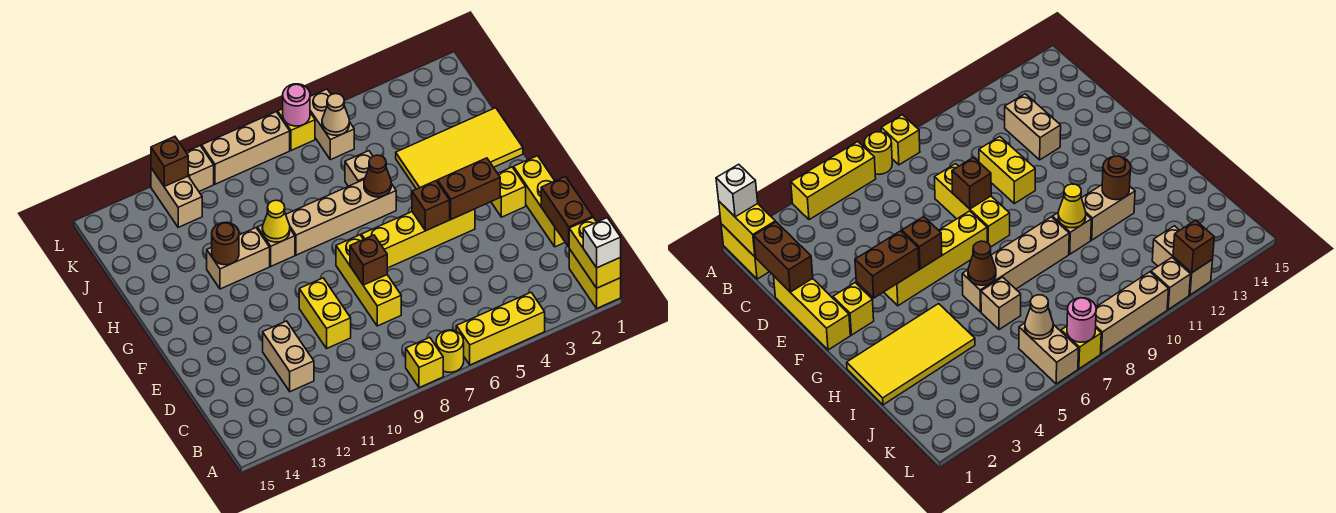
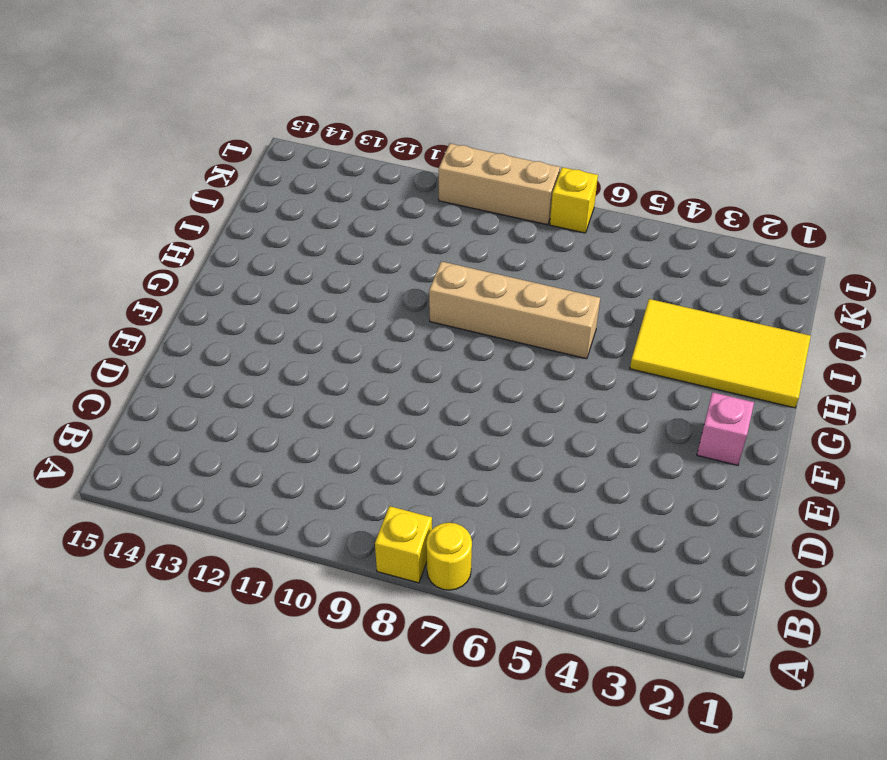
pink brick F2 level 1 -> yellow brick F2 level 1
none -> yellow brick A1:B1 level 1
none -> yellow brick A4:A6 level 1
none -> tan brick C12:D12 level 1
none -> yellow brick D1:F1 level 1

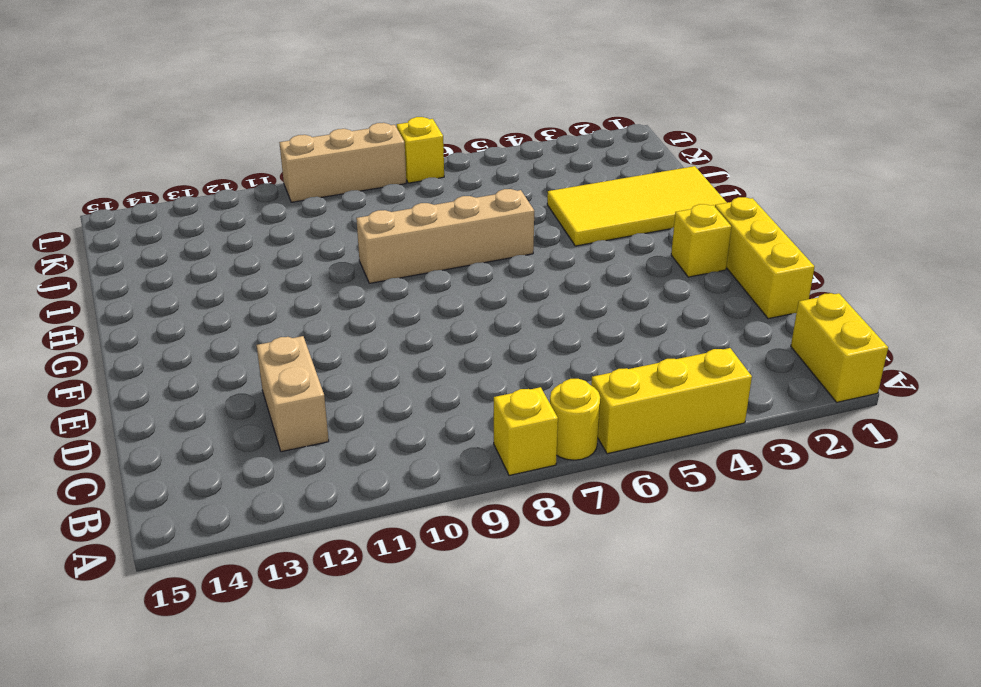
none -> yellow brick D8:F8 level 1
none -> yellow brick D10:E10 level 1
none -> yellow brick F4:F7 level 1
none -> tan brick H10 level 1

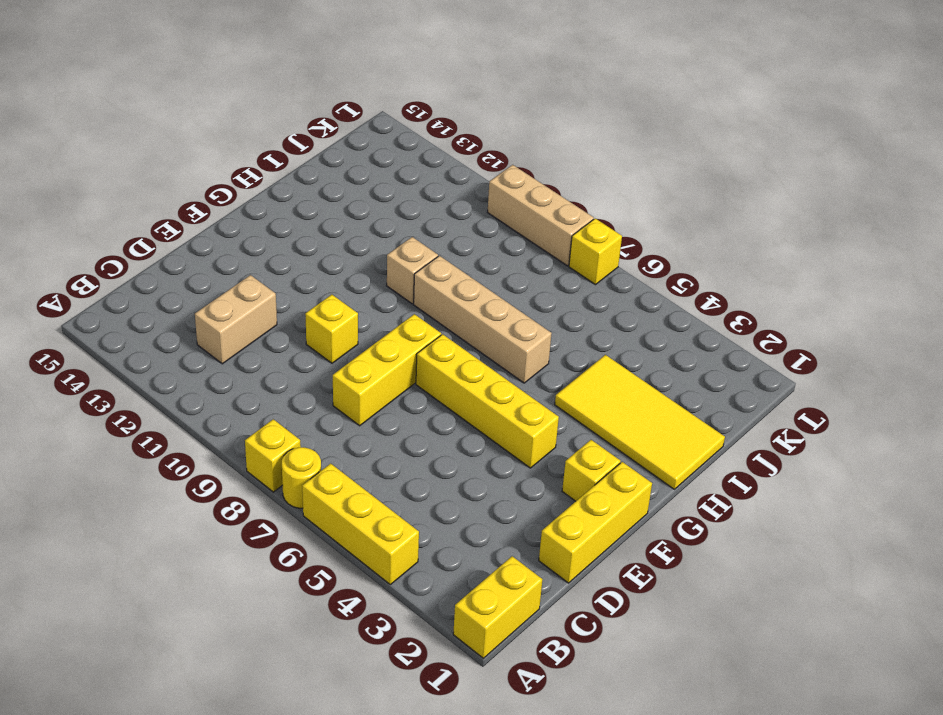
yellow brick E10 level 1 -> yellow brick D10:E10 level 1
none -> tan brick H11:H12 level 1
none -> tan brick I6 level 1
none -> tan brick K6:L6 level 1
none -> tan brick K12:L12 level 1

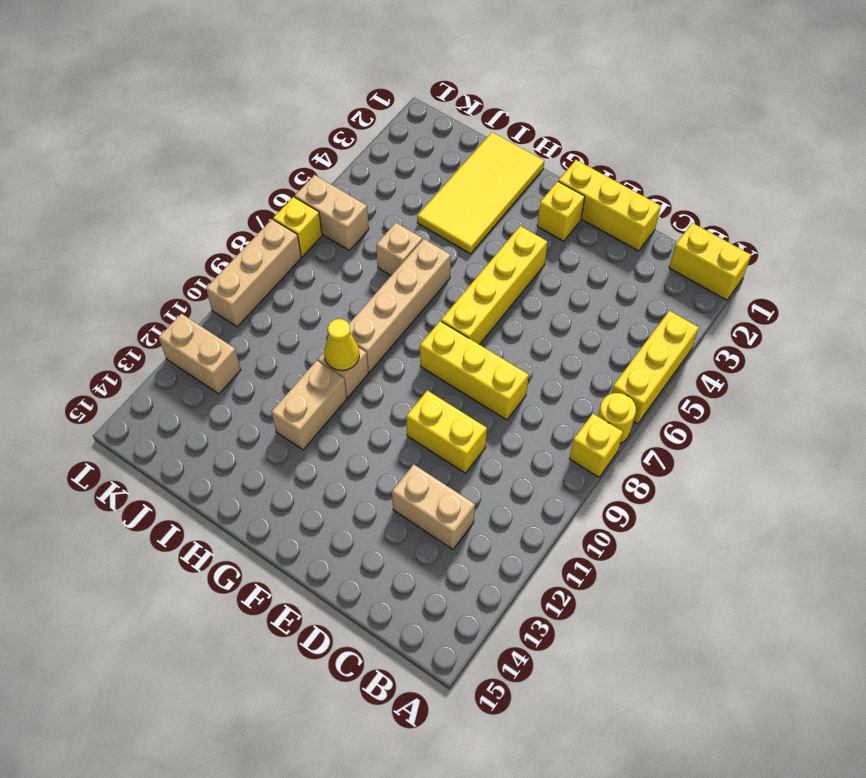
none -> tan brick L11 level 1
none -> yellow brick A1:B1 level 2
none -> brown brick C1:D1 level 2
none -> brown brick E8 level 2

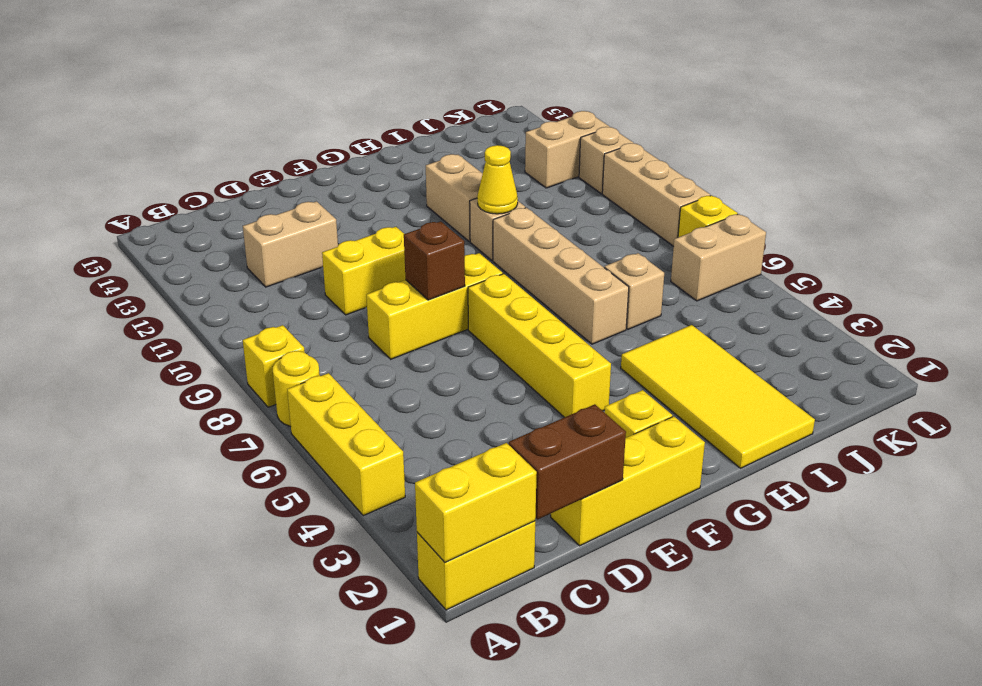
none -> brown brick F3:F4 level 2
none -> brown brick F5 level 2
none -> brown cone H6 level 2
none -> brown round brick H12 level 2

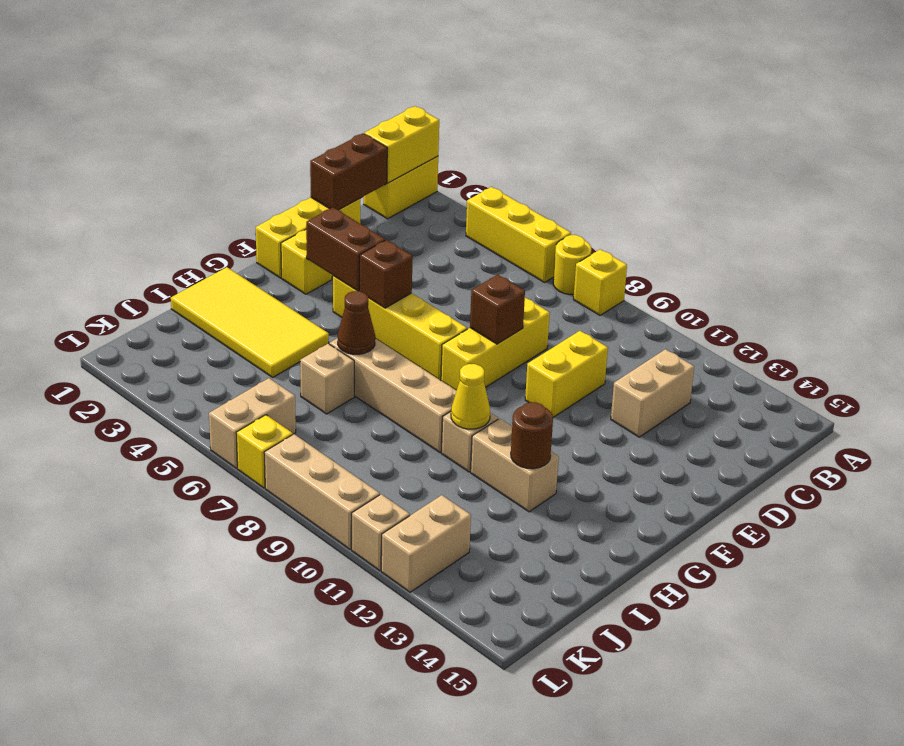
none -> tan cone K6 level 2
none -> pink round brick L7 level 2
none -> brown brick L12 level 2
none -> white brick A1 level 3

